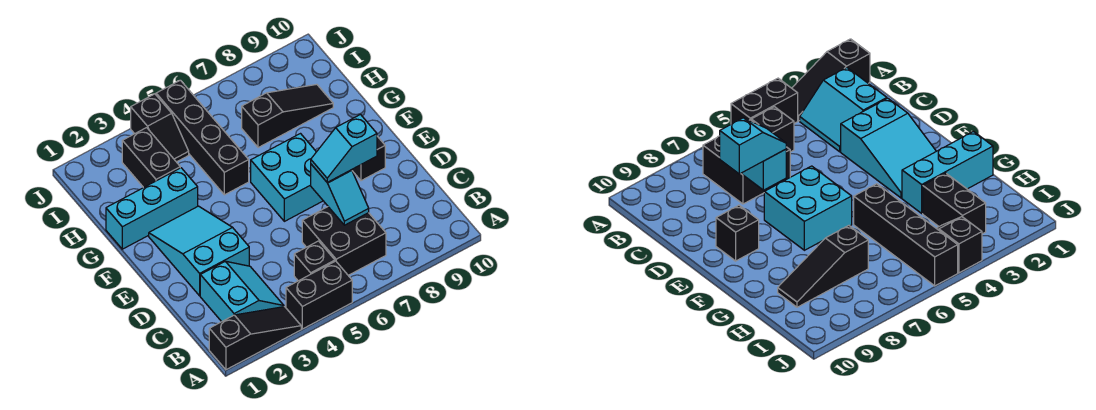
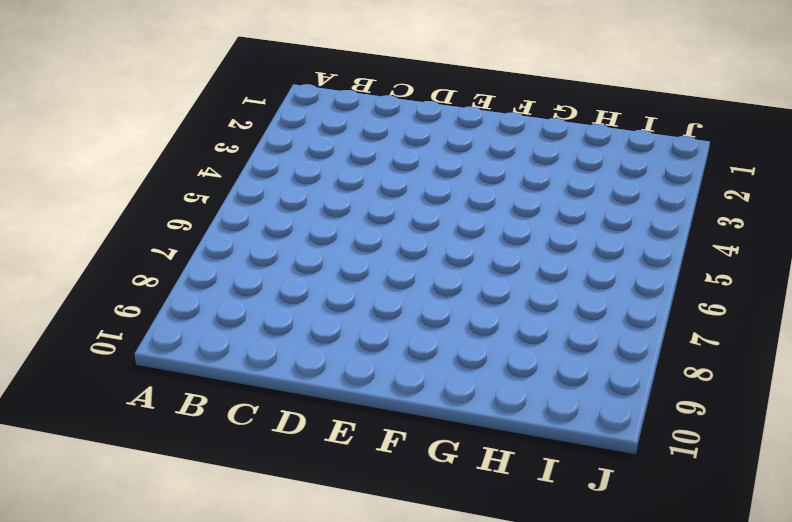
none -> black slope A1:A3 level 1 top 1
none -> black brick A4:A5 level 1
none -> cyan slope B2:C3 level 1 top 2

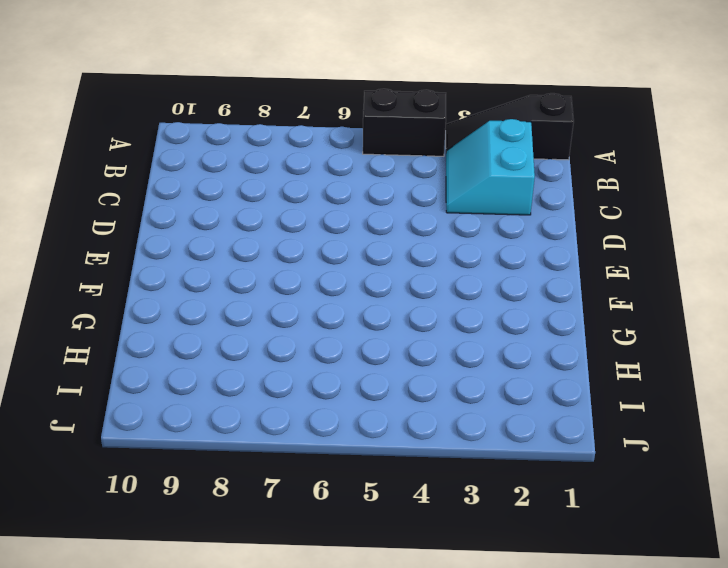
none -> black brick B5 level 1
none -> black brick B6:C7 level 1
none -> cyan slope D2:F3 level 1 top D

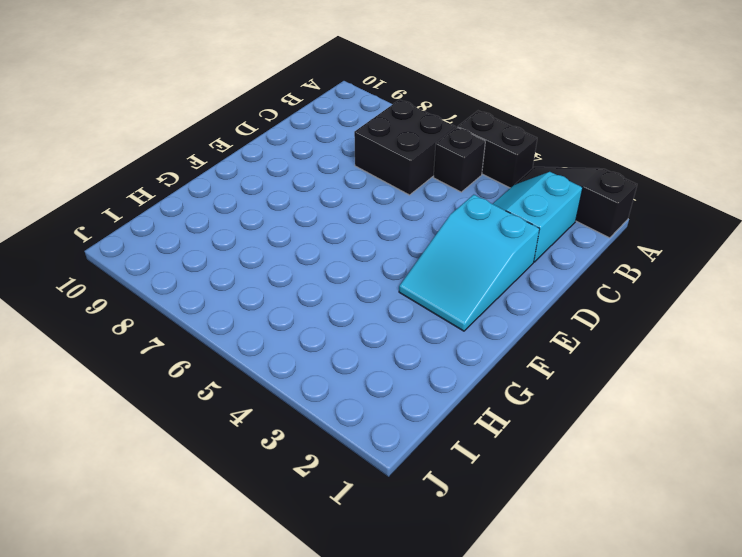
none -> cyan brick E6:F7 level 1
none -> black brick E9 level 1
none -> cyan brick G1:G3 level 1

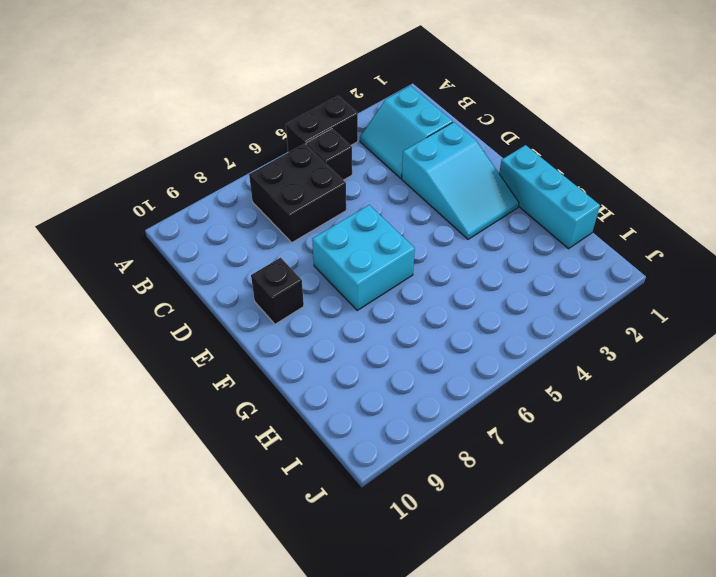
cyan brick F1:H1 level 1 -> cyan brick G1:G3 level 1
none -> black slope A1:A3 level 1 top 1
none -> black brick G5:J5 level 1
none -> black brick H3:I3 level 1

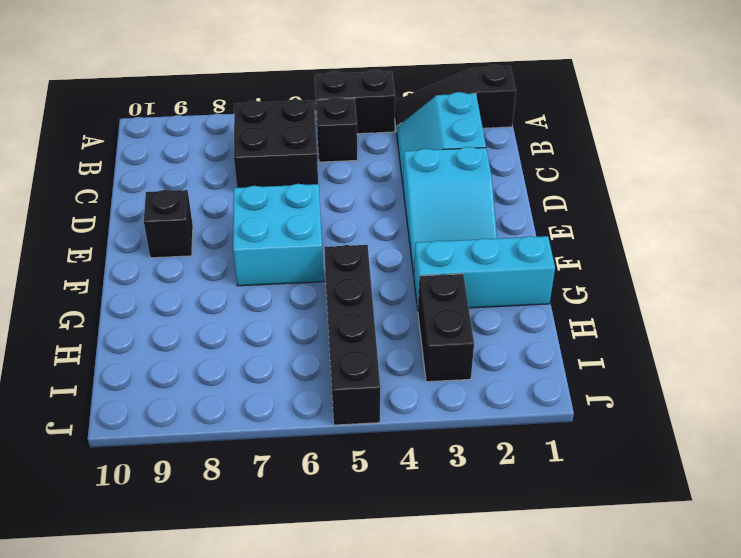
none -> black slope H7:H9 level 1 top 7
none -> black slope I4:J4 level 1 top J
none -> cyan slope C7:D7 level 2 top D

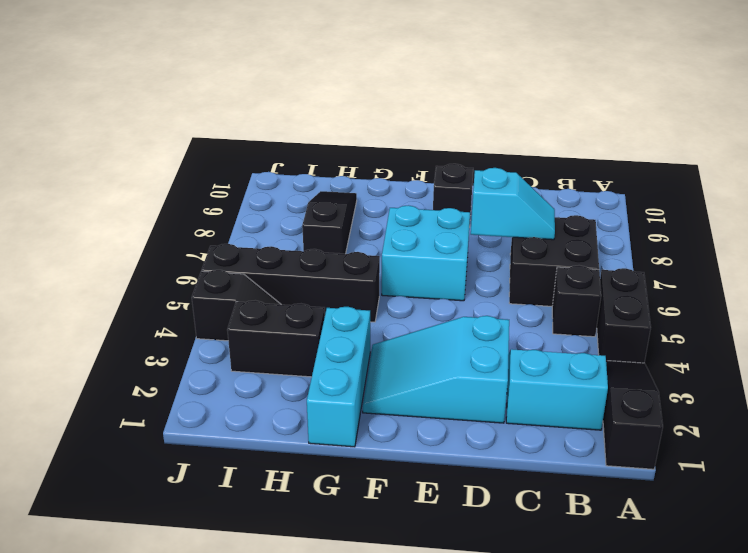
none -> cyan slope D7:D8 level 3 top 8

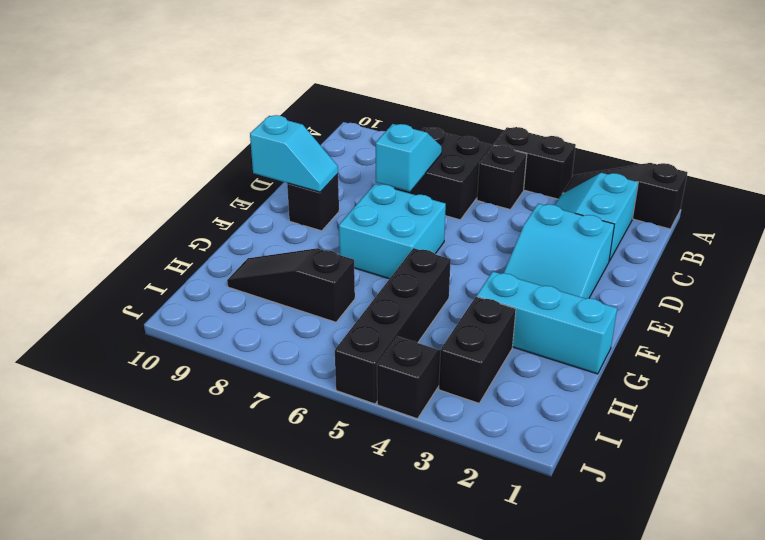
cyan slope E9:E10 level 2 top 10 -> cyan slope D7:D8 level 3 top 8

